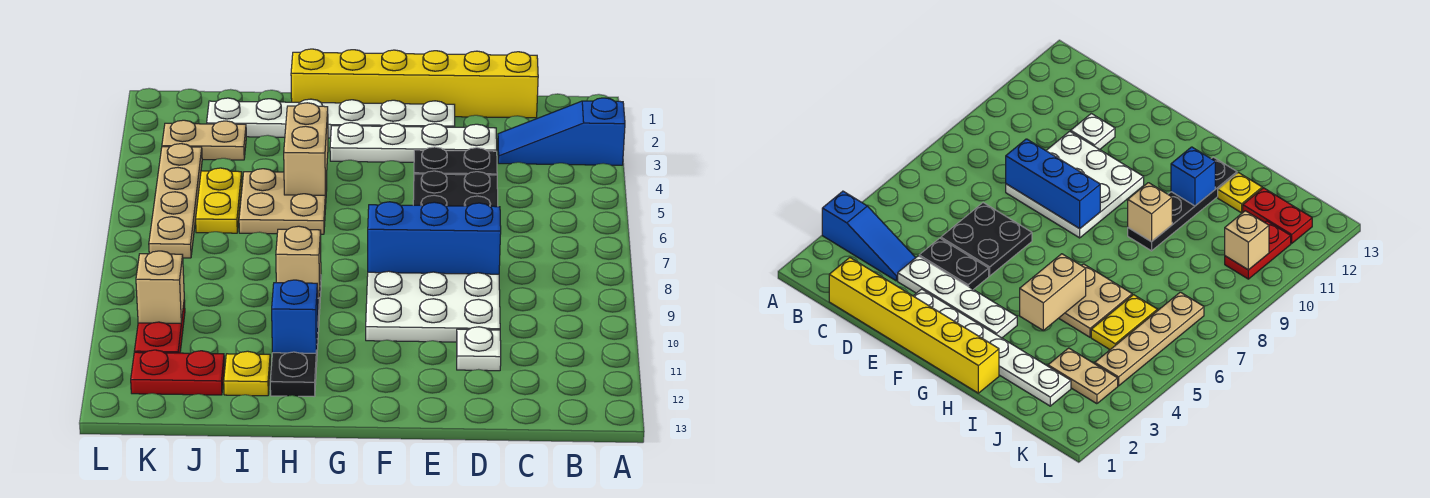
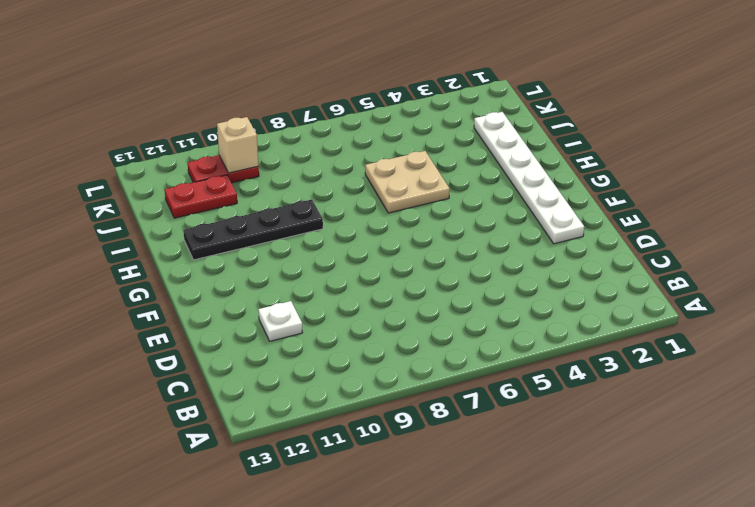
red plate J11:J12 level 1 -> red plate J12:K12 level 1
none -> blue slope A3:C3 level 1 top A
none -> yellow brick C1:H1 level 1
none -> white plate D3:G3 level 1

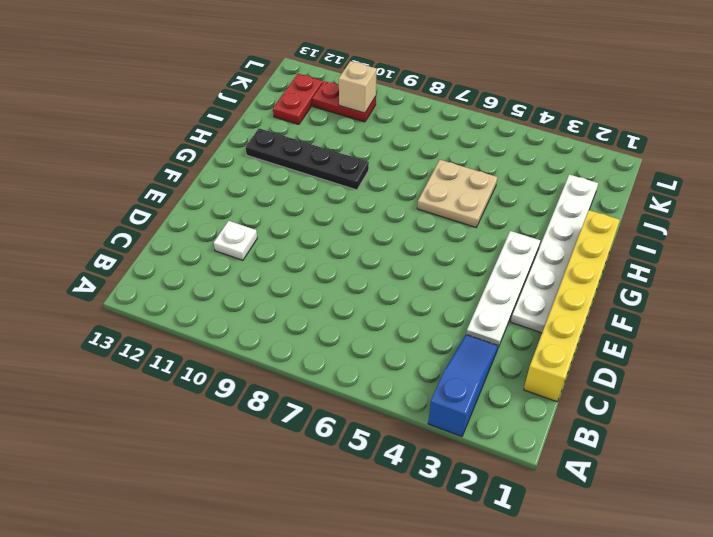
none -> black plate D4:E4 level 1
none -> black plate D5:E6 level 1
none -> white plate D8:F10 level 1

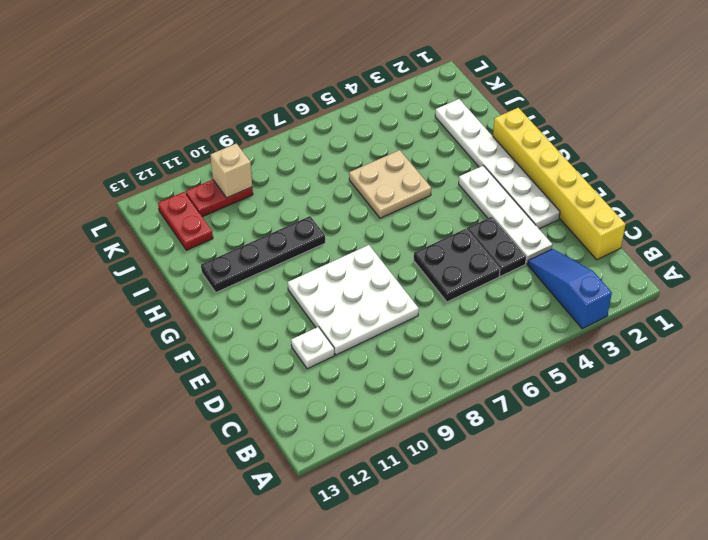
none -> yellow plate I12 level 1
none -> tan plate J3:K3 level 1
none -> yellow plate J5:J6 level 1

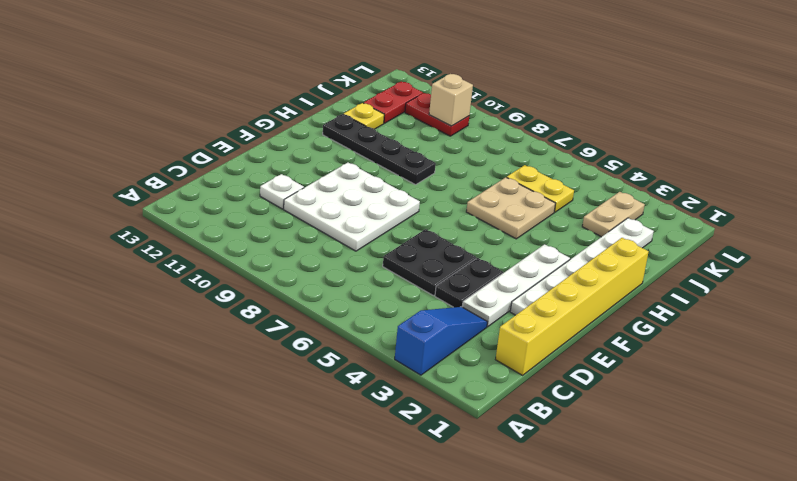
none -> tan plate K4:K7 level 1
none -> blue brick D8:F8 level 2
none -> tan brick H4:H5 level 2

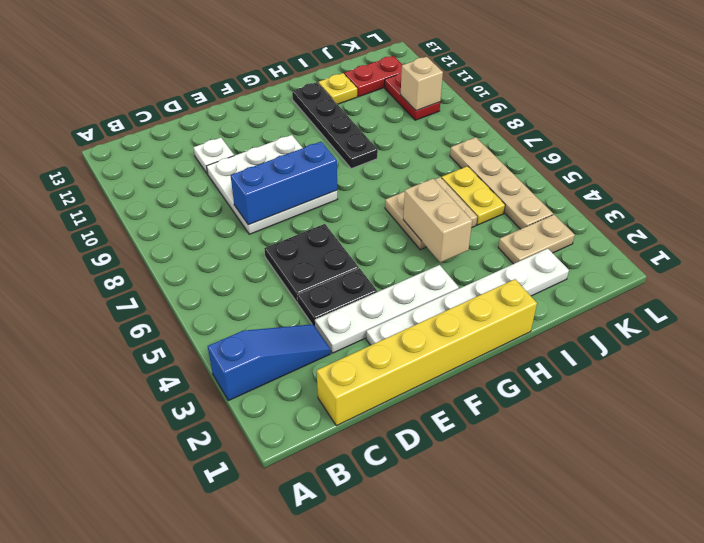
none -> tan brick H9 level 2
none -> blue brick H11 level 2

